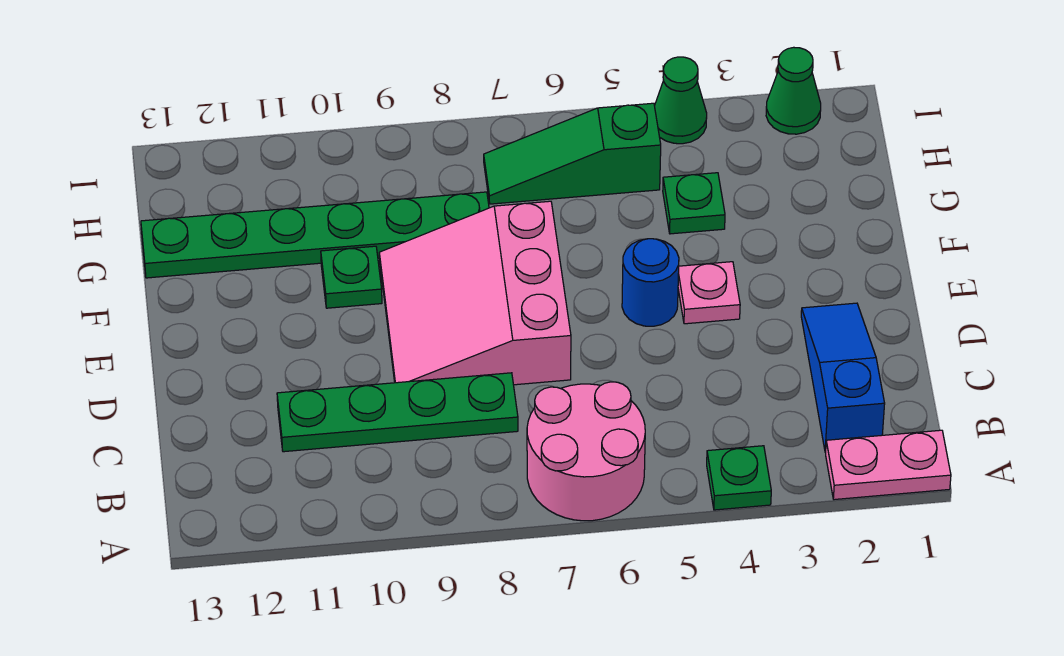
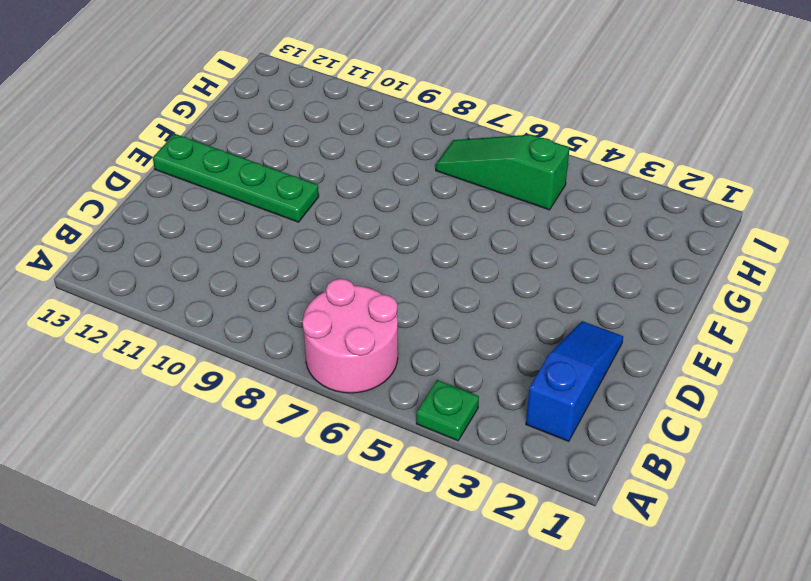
green plate E10:E13 level 1 -> green plate C8:C11 level 1
none -> pink plate A1:A2 level 1
none -> pink slope D7:F9 level 1 top 7
none -> pink plate E4 level 1

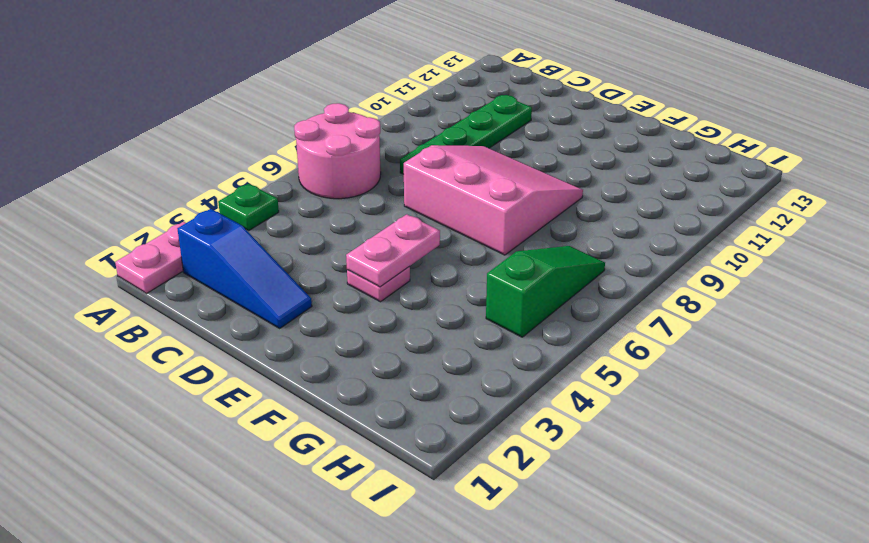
pink plate E4:E5 level 2 -> none
none -> blue round brick E5 level 1
none -> green plate F10 level 1
none -> green plate G4 level 1

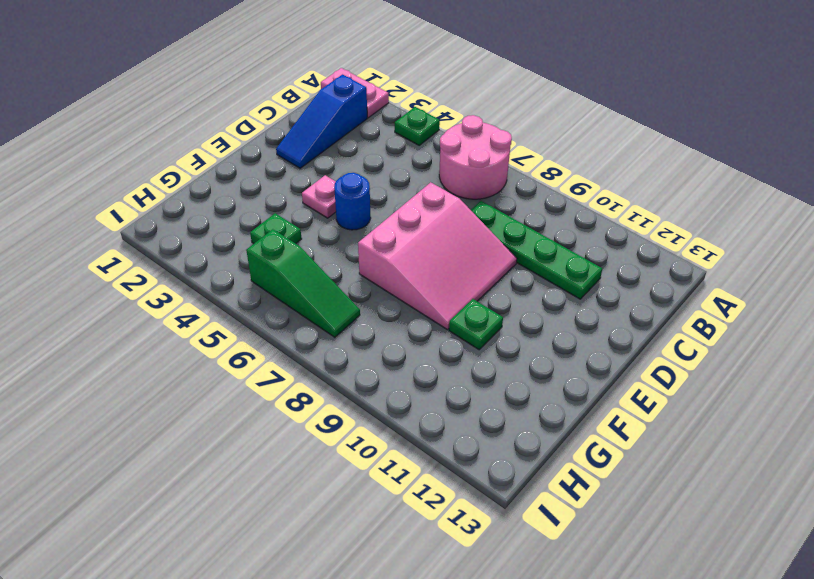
none -> green plate G8:G13 level 1
none -> green cone I2 level 1
none -> green cone I4 level 1

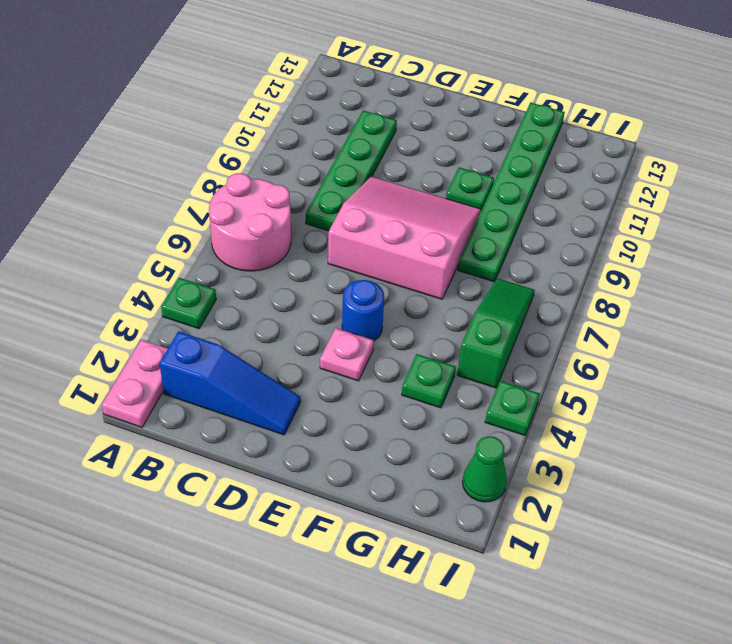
green plate I4 level 1 -> green cone I4 level 1

